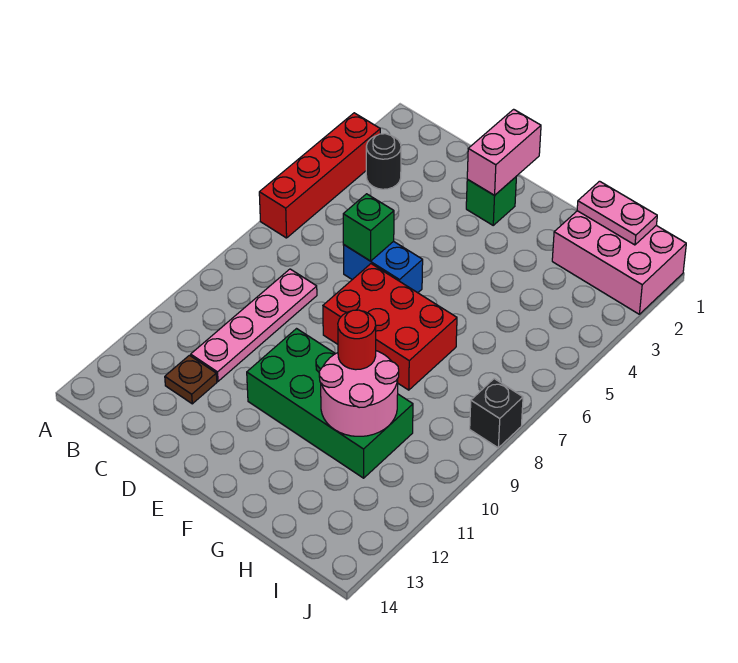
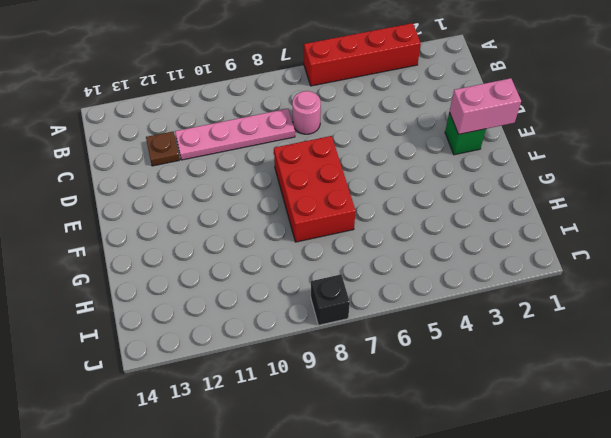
pink round brick C7 level 1 -> none
none -> black round brick B3 level 1
none -> blue brick D6:E6 level 1
none -> green brick E10:H11 level 1

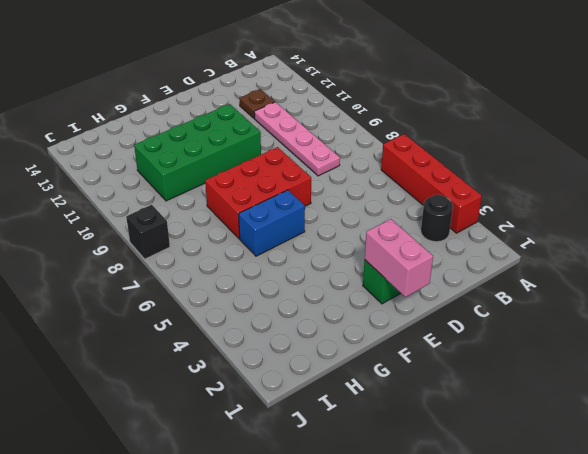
blue brick F6:G6 level 1 -> blue brick D6:E6 level 1
none -> pink brick H1:J2 level 1
none -> green brick D6 level 2
none -> pink round brick G10:H11 level 2

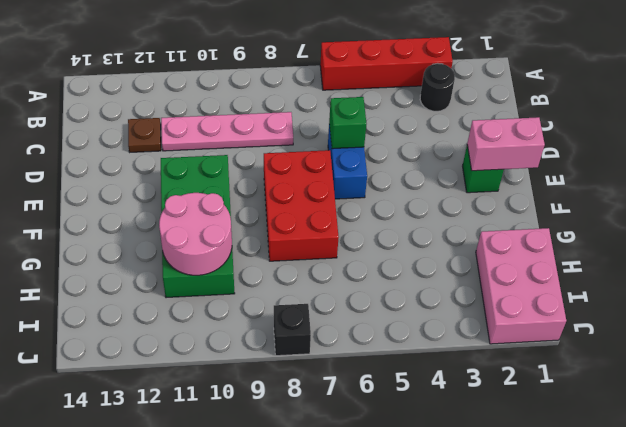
none -> pink plate H1:I1 level 2
none -> red round brick G10 level 3

